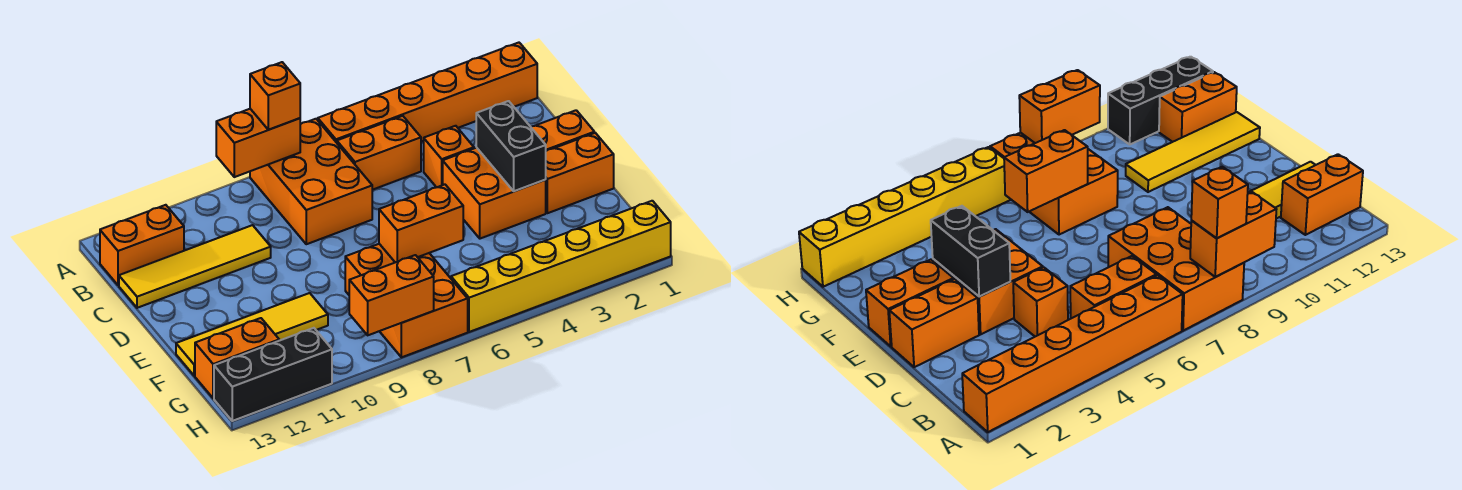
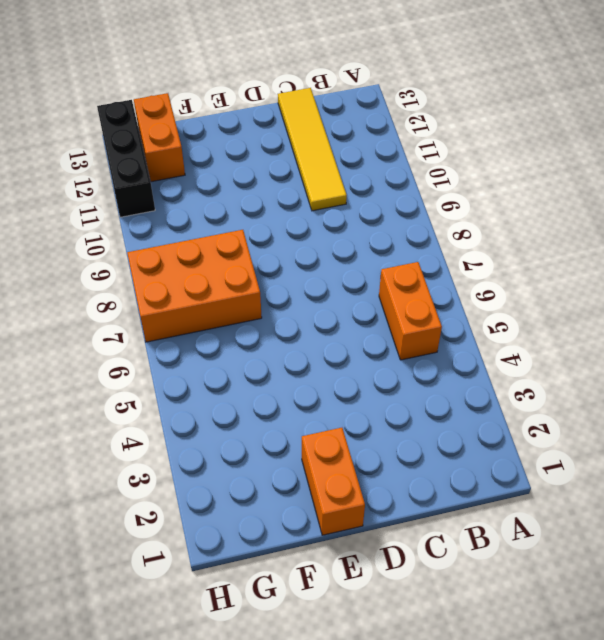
none -> orange brick A1:A6 level 1
none -> orange brick A7:C8 level 1
none -> orange brick B12:B13 level 1

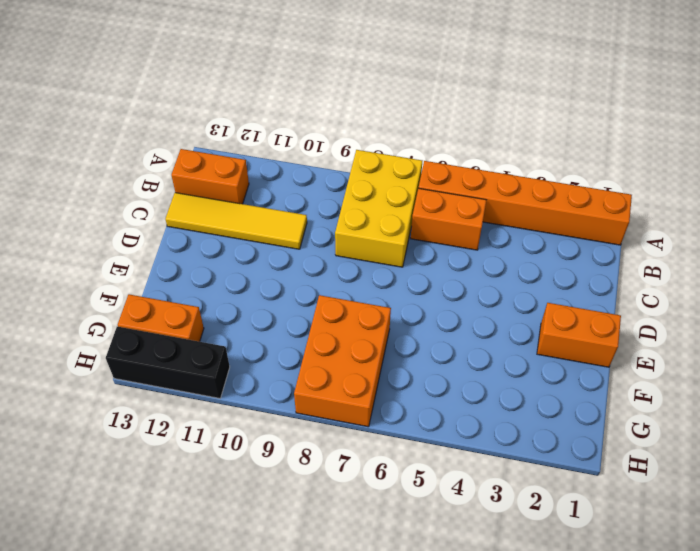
yellow brick A7:C8 level 1 -> orange brick A7:C8 level 1
none -> orange brick C4 level 1
none -> orange brick D1:D2 level 1
none -> orange brick D3:E4 level 1

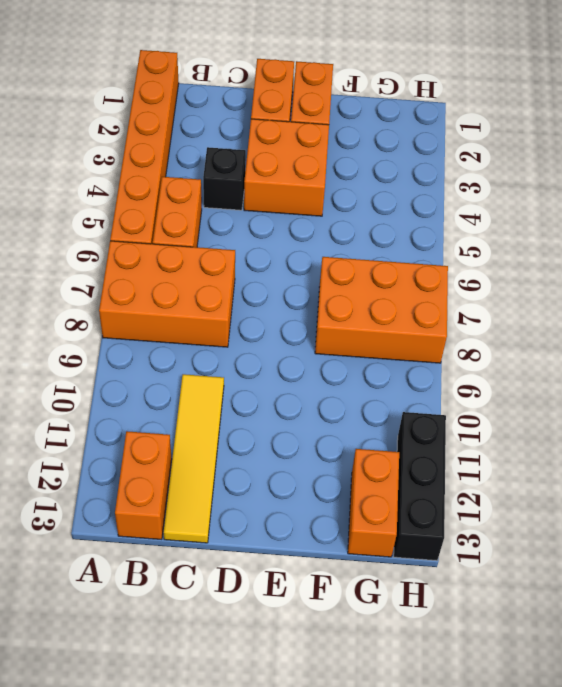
black brick C4 level 1 -> orange brick C4 level 1
none -> yellow tile F10:F13 level 1
none -> yellow brick H1:H6 level 1
none -> orange brick A8:A9 level 2

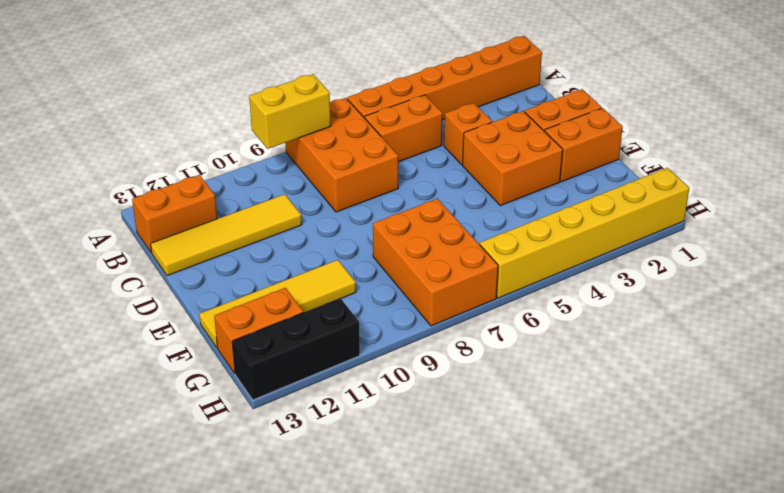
yellow brick A8:A9 level 2 -> orange brick A8:A9 level 2
none -> black brick D3:E3 level 2
none -> orange brick F6:F7 level 2
none -> orange brick H8:H9 level 2

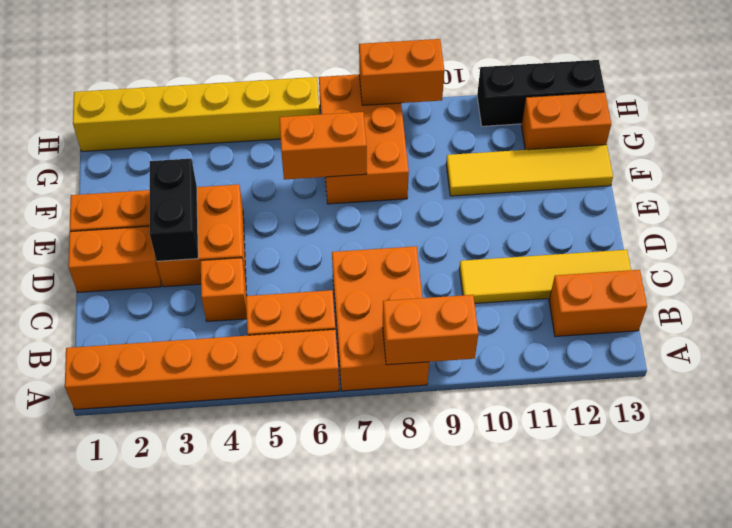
none -> orange brick A8 level 3

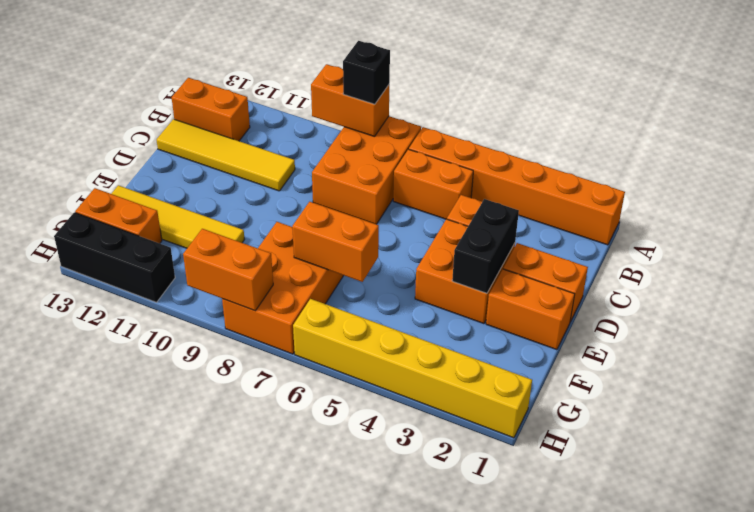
black brick A8 level 3 -> orange brick A8 level 3

